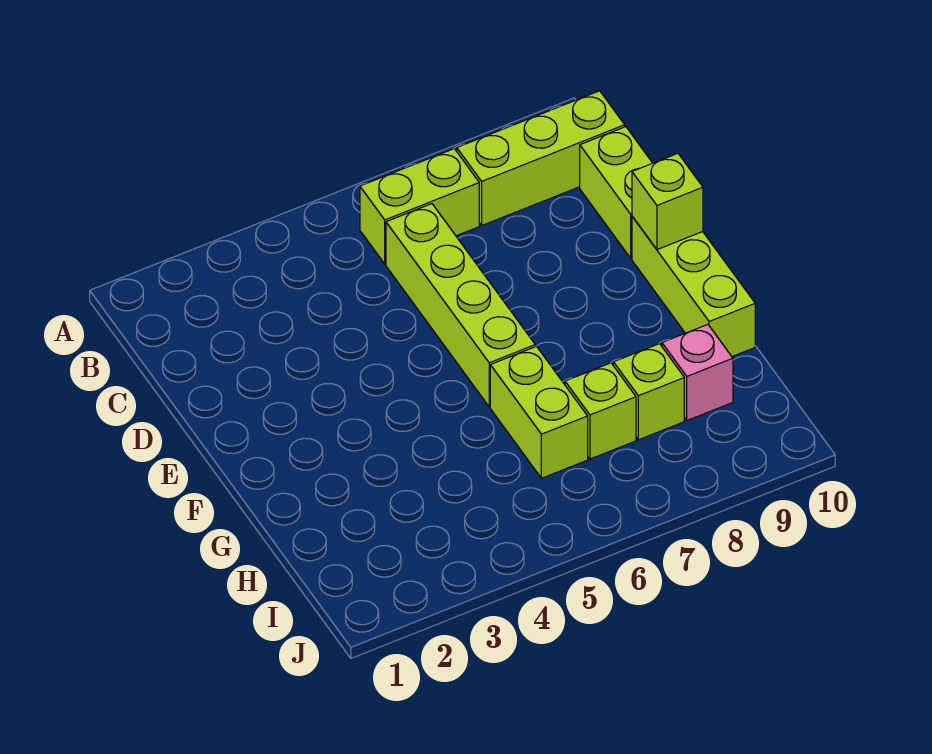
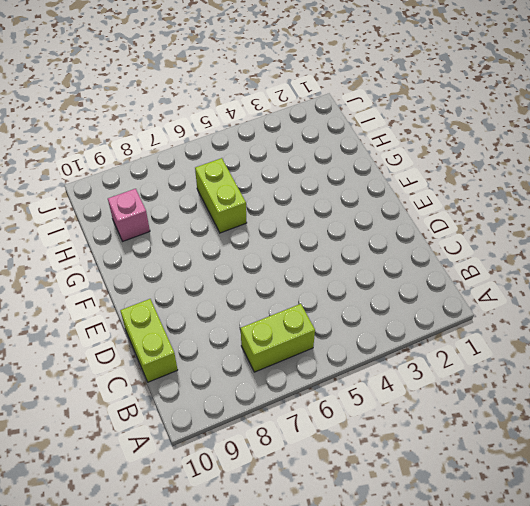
none -> lime brick B8:B10 level 1
none -> lime brick C6:F6 level 1

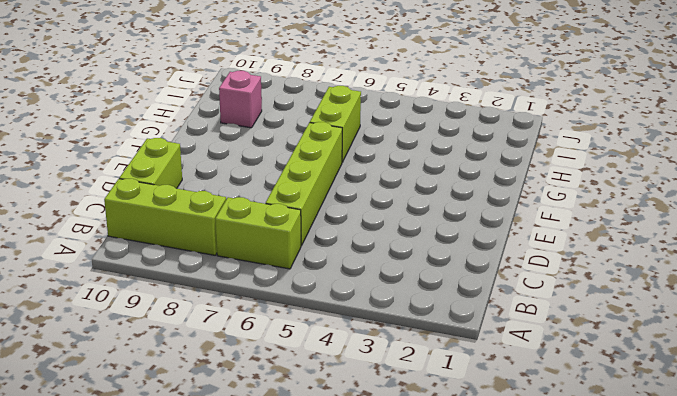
none -> lime brick E10:G10 level 1
none -> lime brick H7 level 1

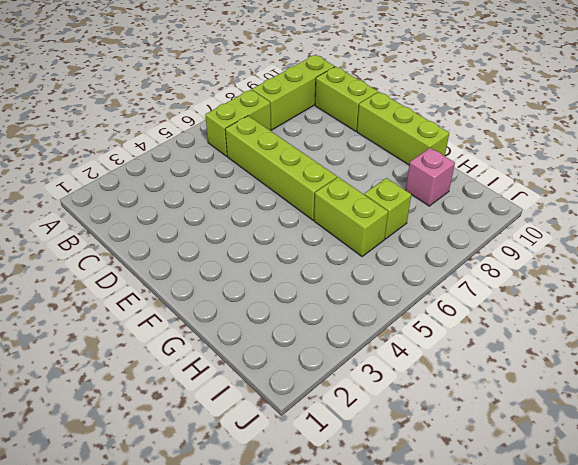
none -> lime brick H8 level 1
none -> lime brick E10 level 2

